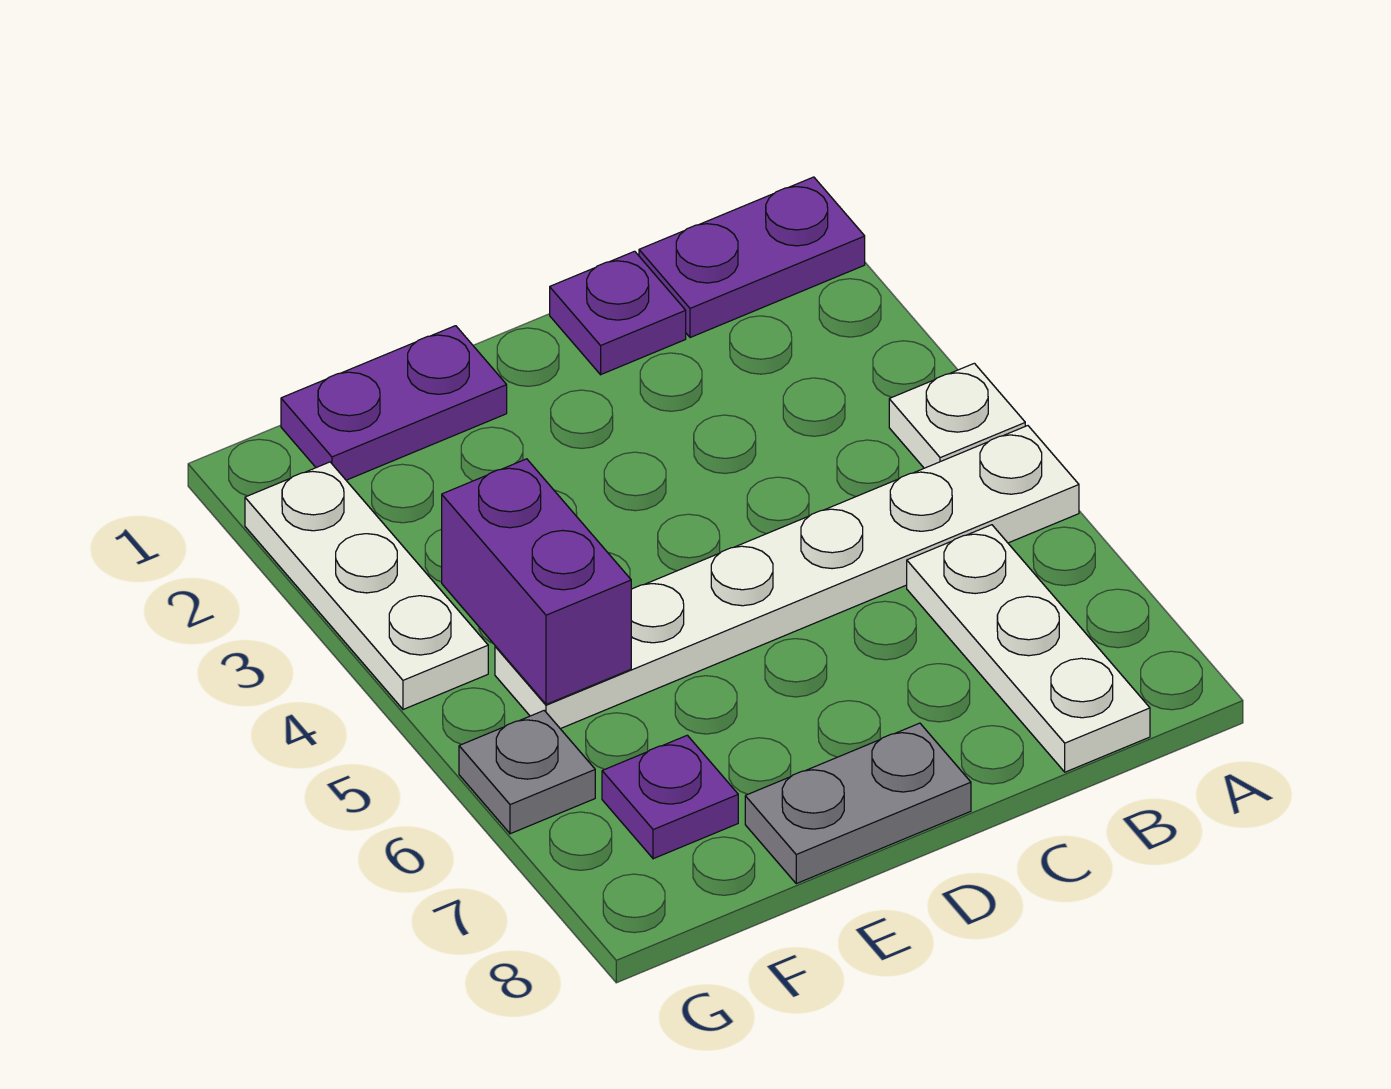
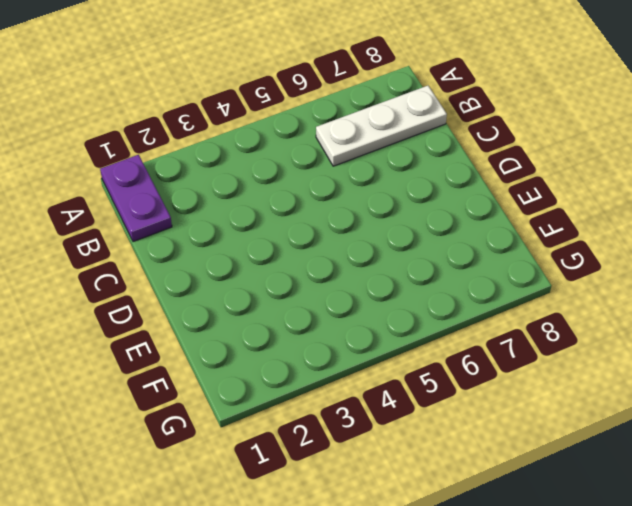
none -> white plate A4 level 1
none -> white plate A5:F5 level 1

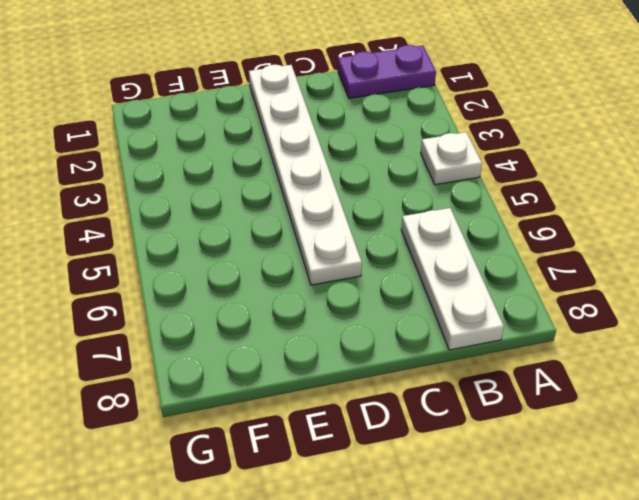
white plate D1:D6 level 1 -> white plate A5:F5 level 1
none -> purple plate C1 level 1
none -> grey plate D8:E8 level 1

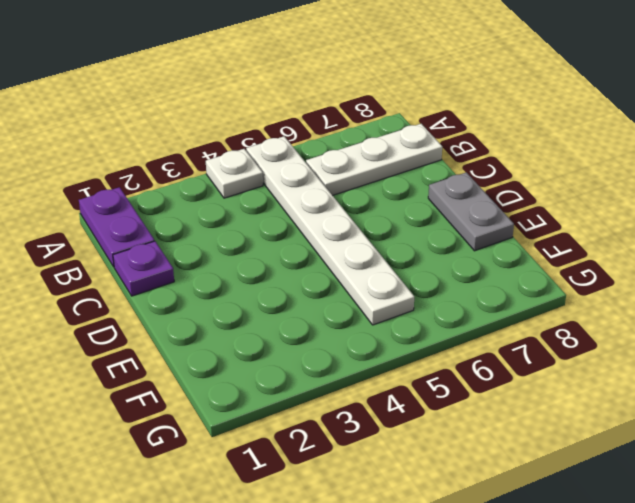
none -> purple plate E1:F1 level 1
none -> purple plate F7 level 1

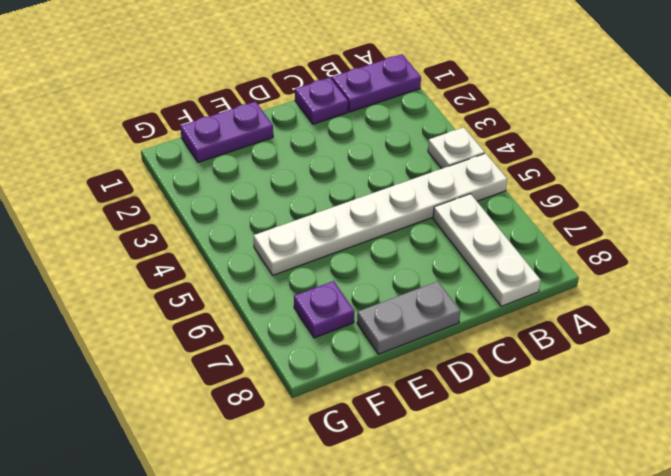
none -> white plate G2:G4 level 1
none -> grey plate G6 level 1

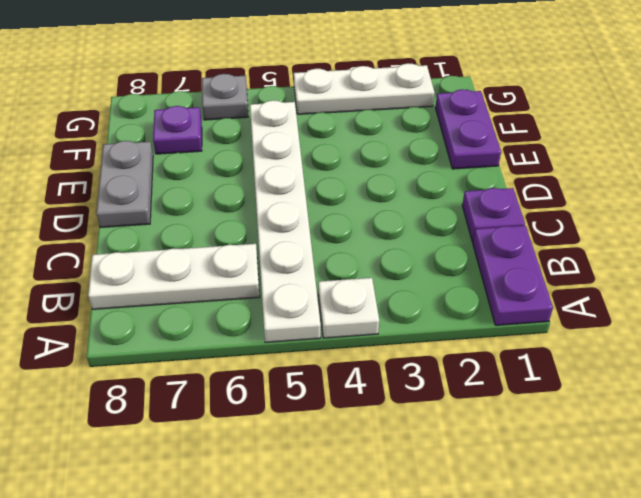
none -> purple brick F4:F5 level 2

